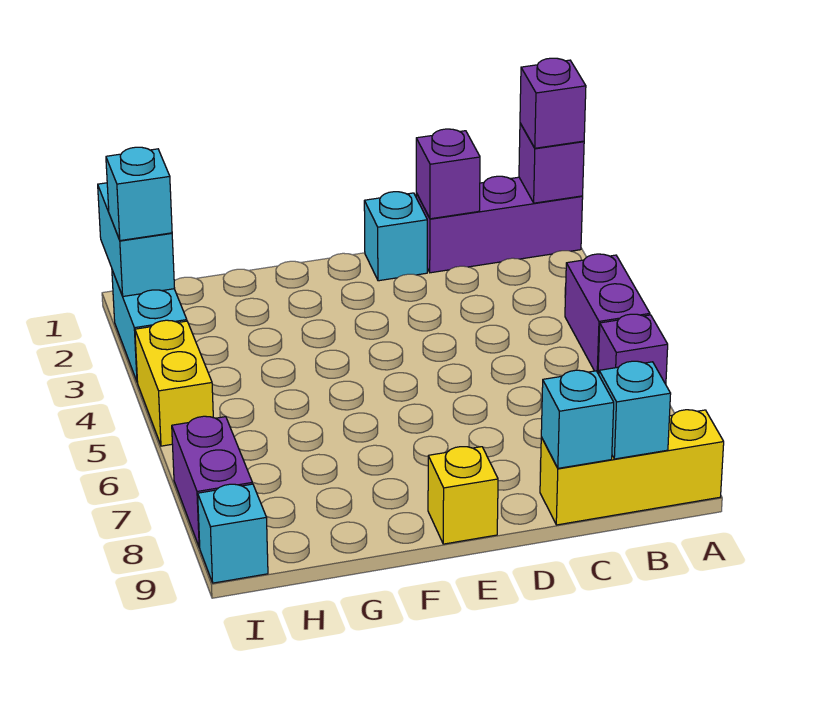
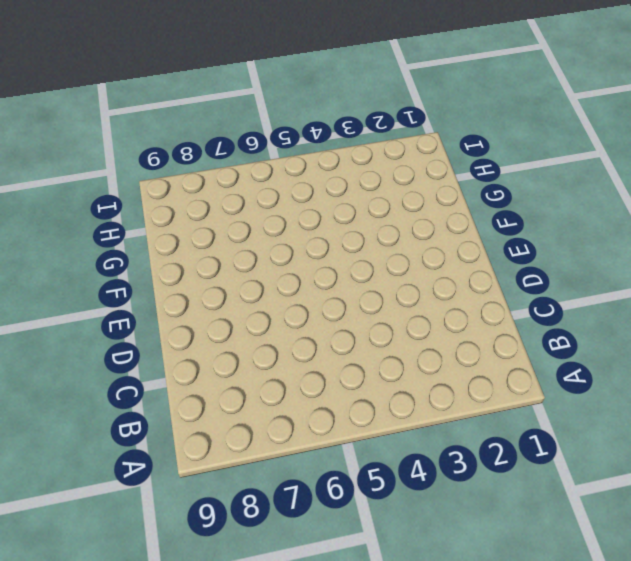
none -> purple brick A1:C1 level 1
none -> purple brick A4:A5 level 1
none -> purple brick A6 level 1

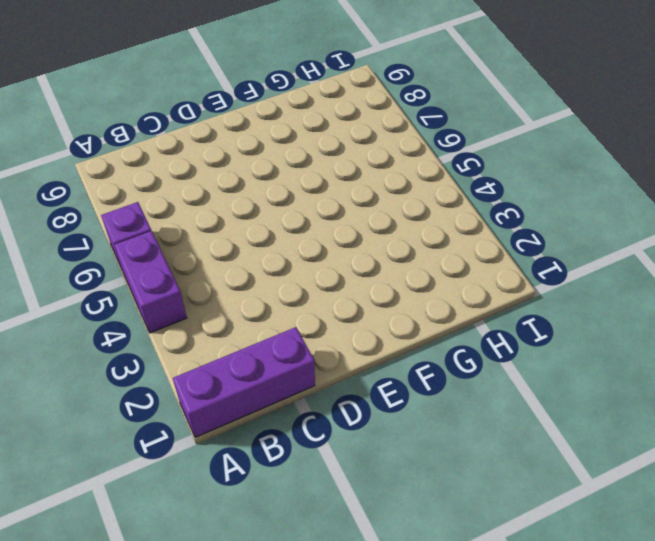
none -> yellow brick A9:C9 level 1
none -> cyan brick D1 level 1
none -> yellow brick E9 level 1

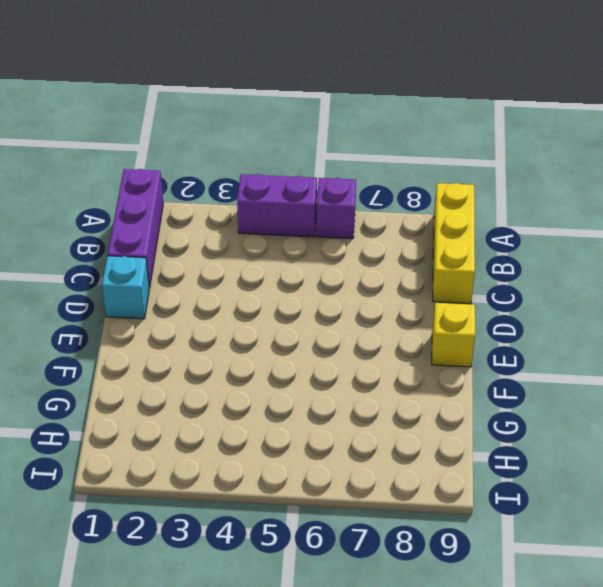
none -> cyan brick I2:I3 level 1
none -> yellow brick I4:I5 level 1
none -> purple brick I7:I8 level 1

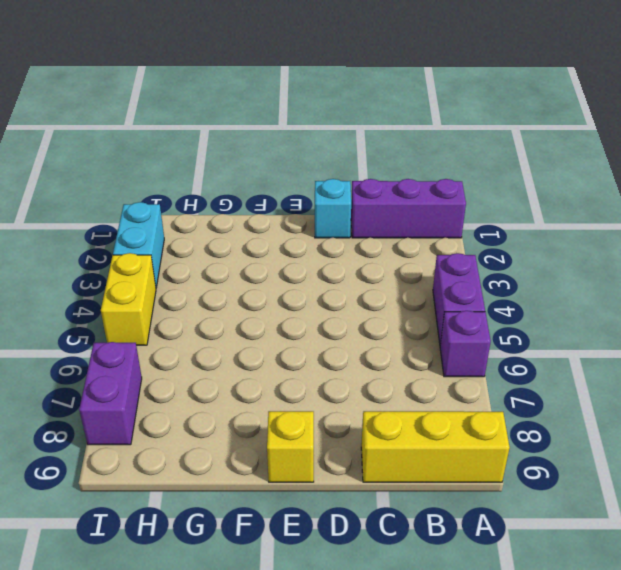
none -> cyan brick I9 level 1
none -> purple brick A1 level 2
none -> cyan brick B9 level 2

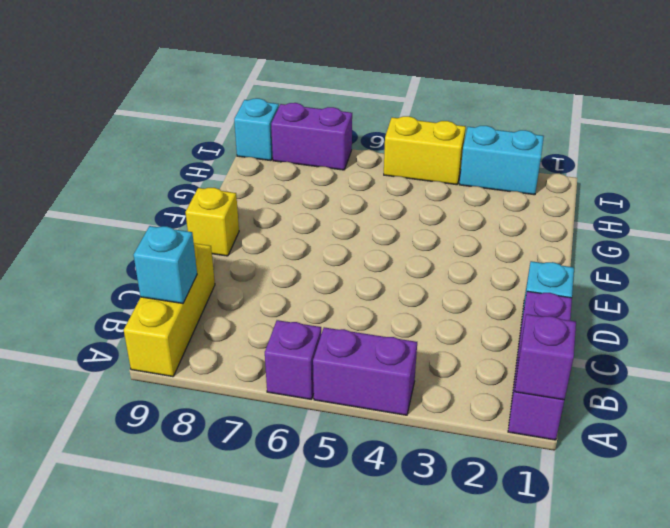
none -> purple brick C1 level 2
none -> cyan brick C9 level 2
none -> cyan brick I1:I2 level 2

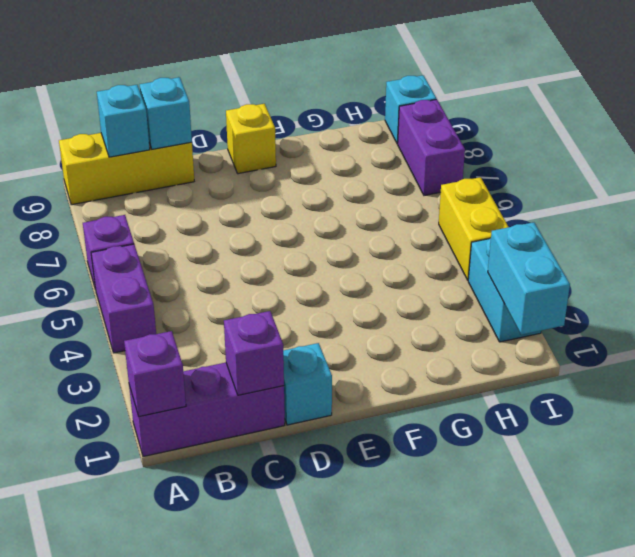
none -> purple brick A1 level 3
none -> cyan brick I2 level 3

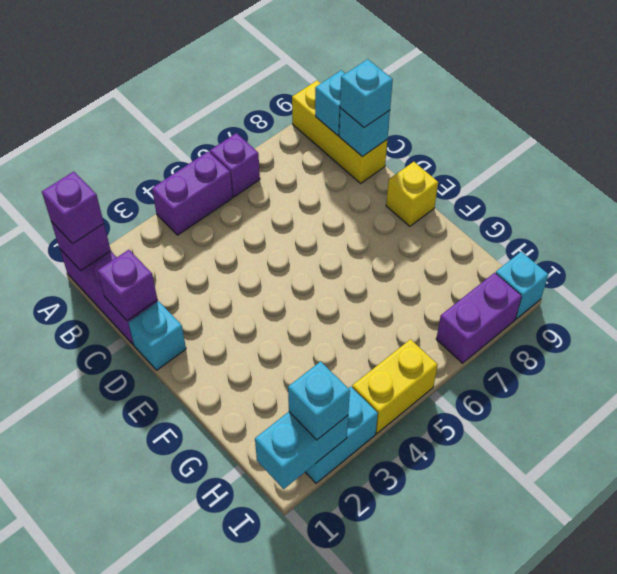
cyan brick C9 level 3 -> none

